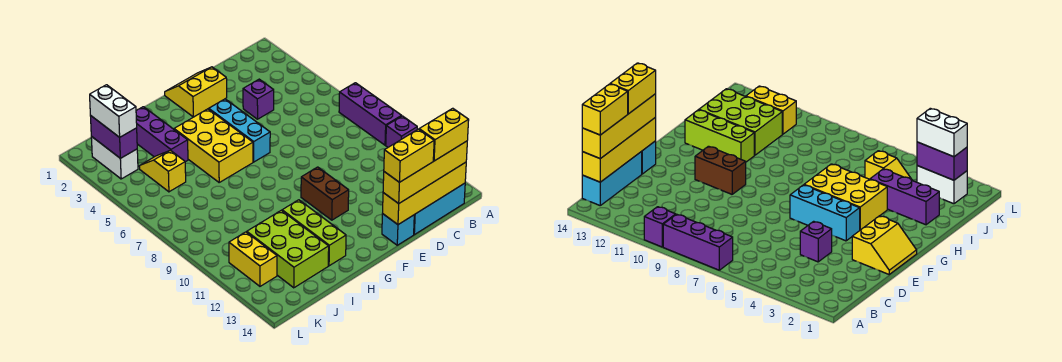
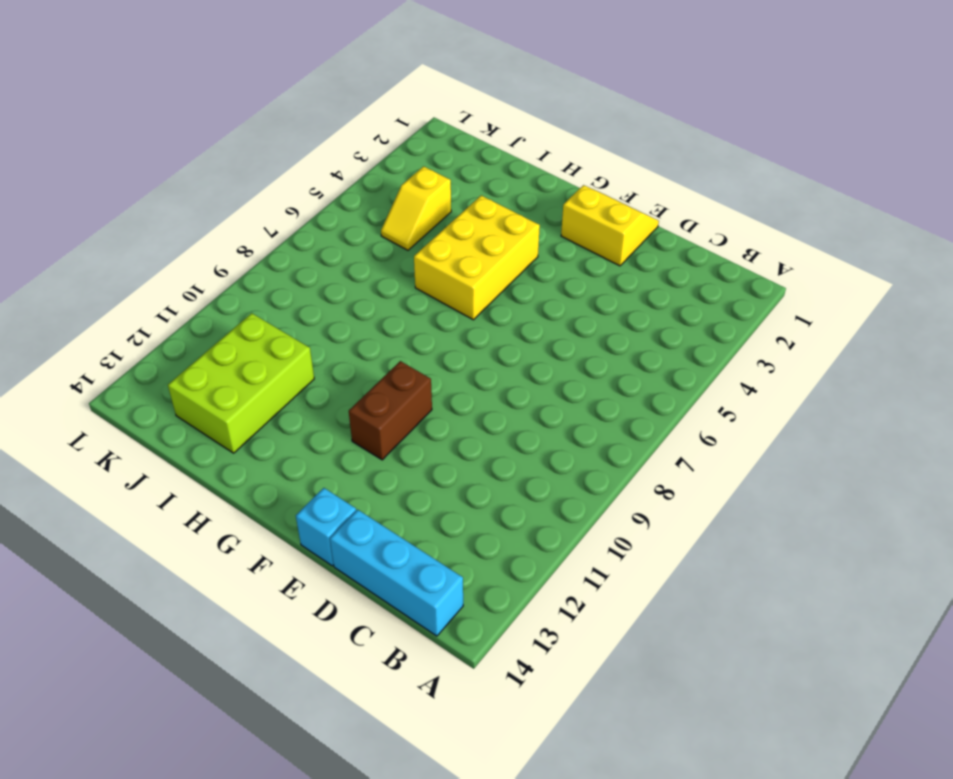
yellow slope J4:J5 level 1 top 4 -> yellow slope J4:J5 level 1 top 5
none -> purple brick A7:A9 level 1
none -> purple brick A10 level 1
none -> purple brick D4 level 1

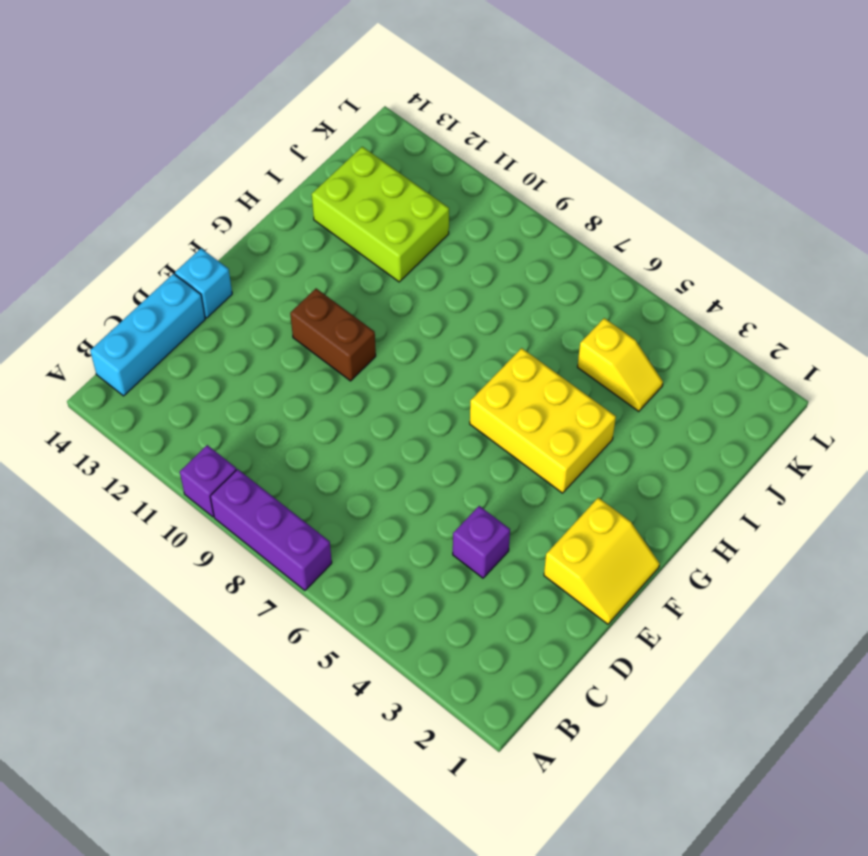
none -> cyan brick F4:F6 level 1
none -> lime brick H11:H13 level 1
none -> purple brick I2:I4 level 1

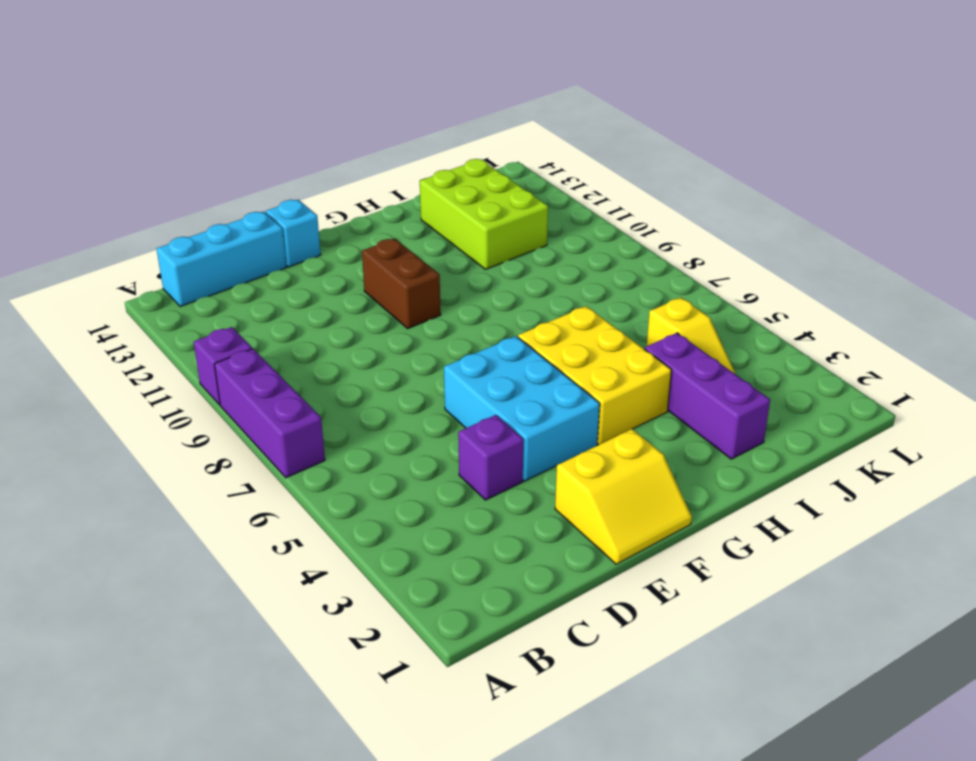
cyan brick E4:F6 level 1 -> cyan brick F4:F6 level 1
none -> lime brick H11:H13 level 1
none -> white brick K2:K3 level 1
none -> yellow brick K11:K12 level 1

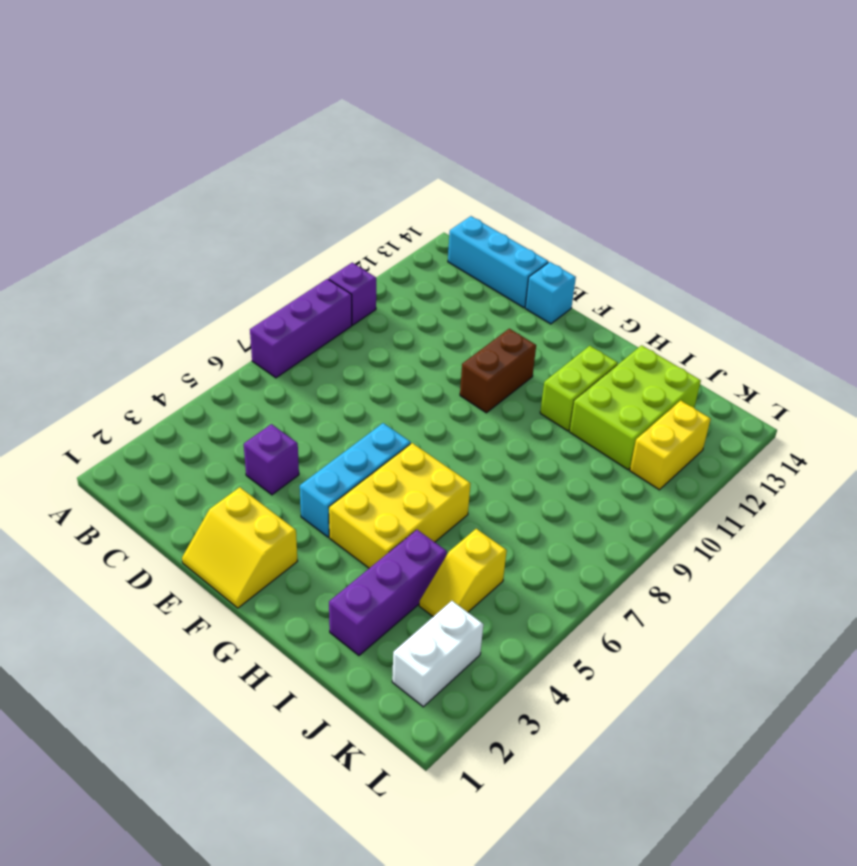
lime brick H11:H12 level 1 -> lime brick H11:H13 level 1
none -> yellow brick B14:E14 level 2
none -> purple brick K2:K3 level 2
none -> yellow brick B14:E14 level 3

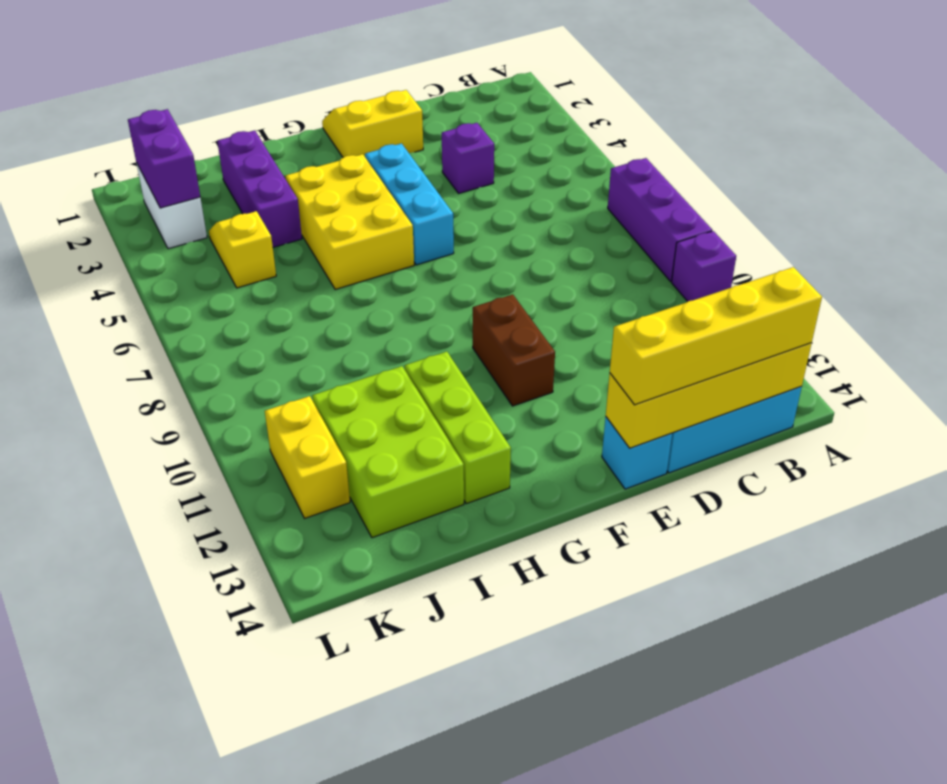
none -> white brick K2:K3 level 3
none -> yellow brick B14:C14 level 4
none -> yellow brick D14:E14 level 4

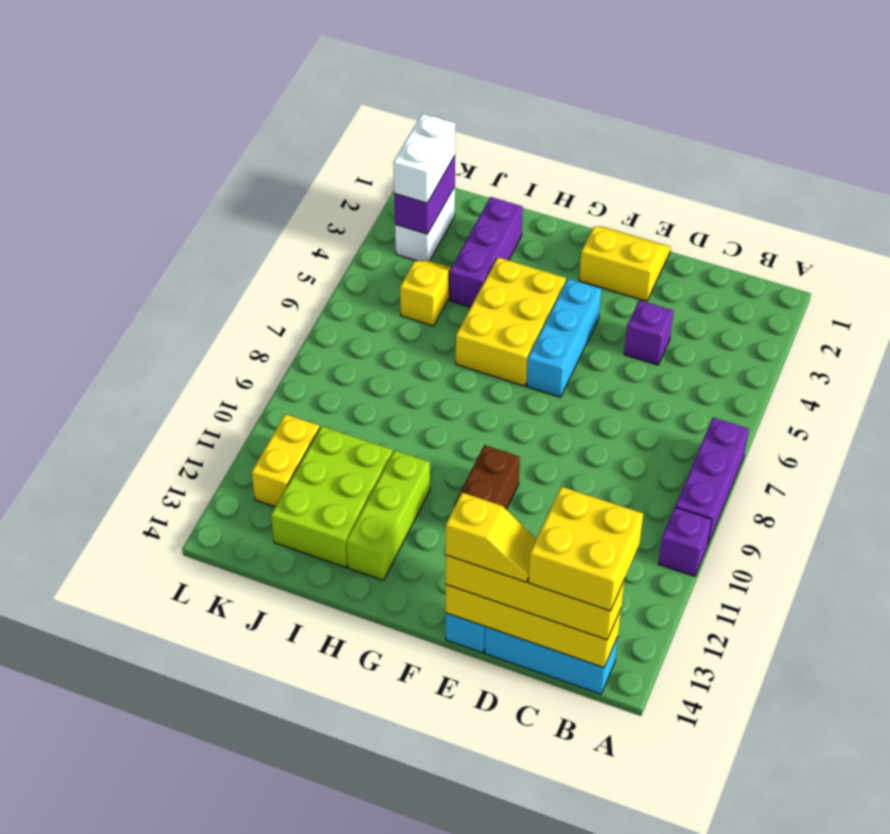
yellow brick B13:C14 level 4 -> yellow brick B14:C14 level 4
yellow slope D14:E14 level 4 top E -> yellow brick D14:E14 level 4

